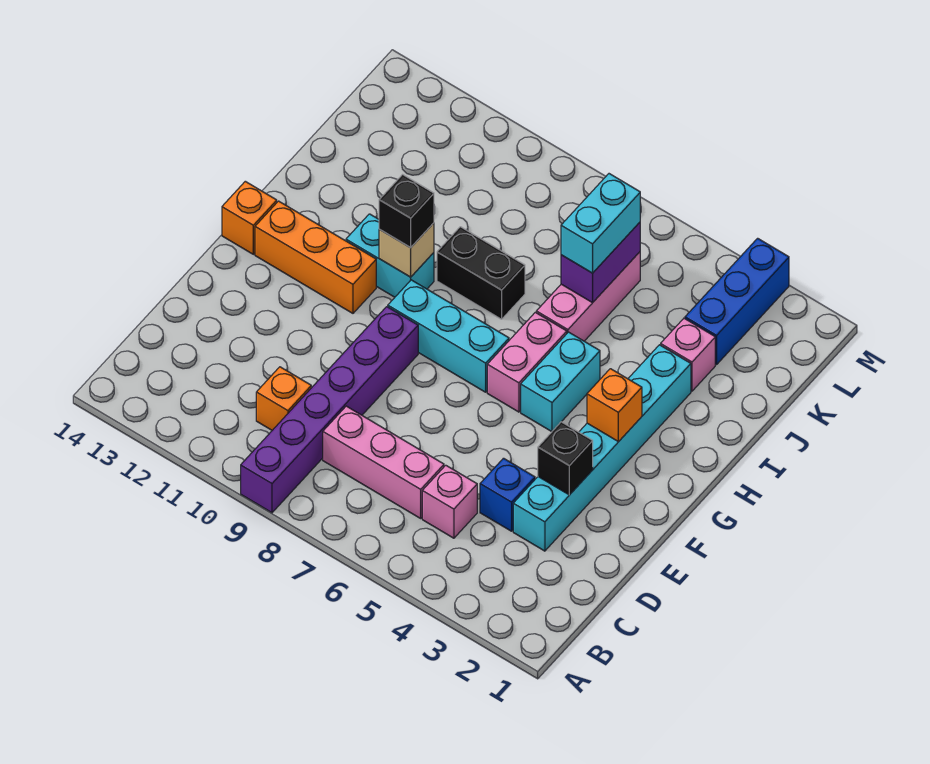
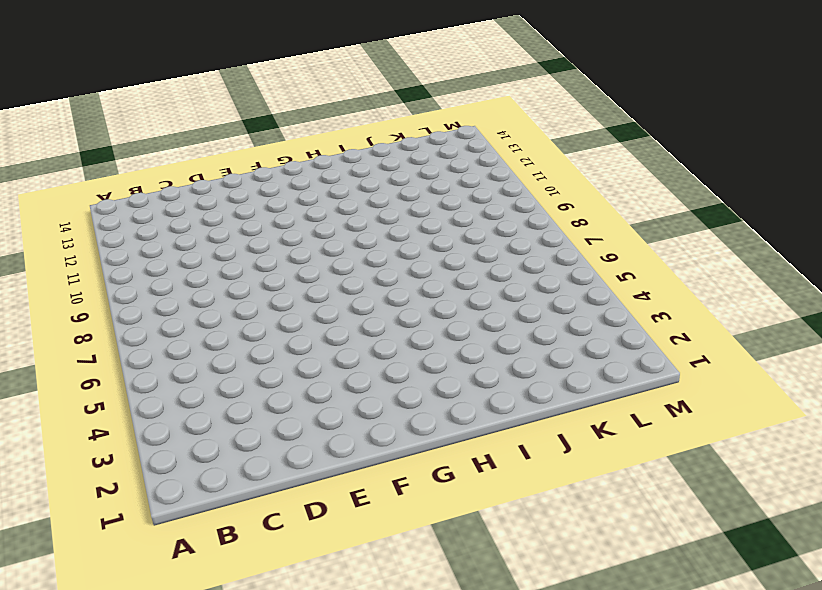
none -> purple brick A9:F9 level 1
none -> pink brick C5 level 1
none -> pink brick C6:C8 level 1

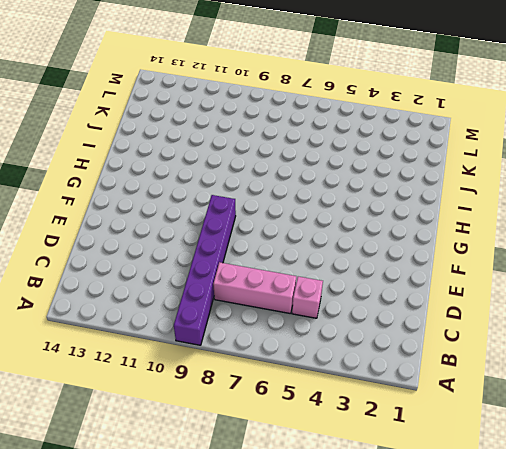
none -> orange brick C10 level 1
none -> cyan brick D3:I3 level 1
none -> blue brick D4 level 1

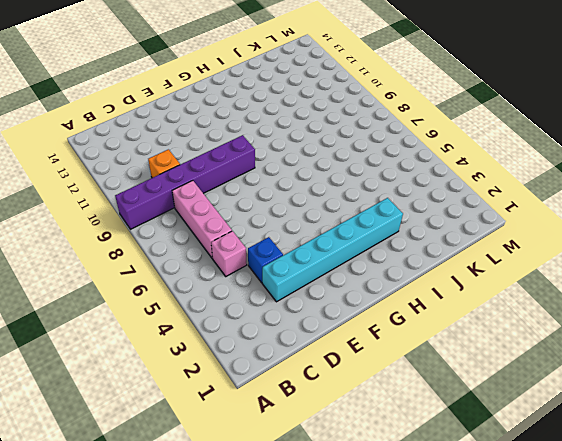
none -> cyan brick G5:H5 level 1
none -> pink brick G6:H6 level 1
none -> cyan brick G7:G9 level 1

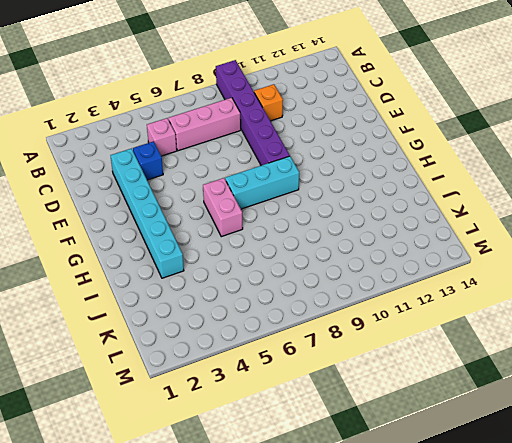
none -> cyan brick G5:H5 level 1
none -> orange brick G11:G13 level 1
none -> orange brick G14 level 1

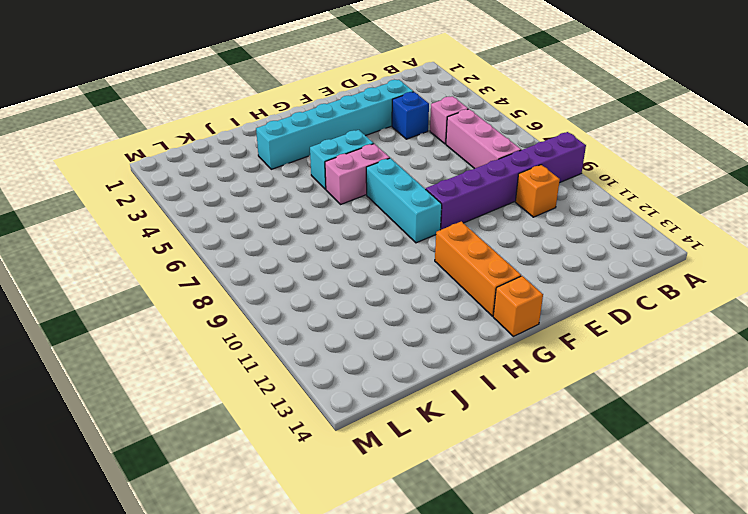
none -> cyan brick H10:H11 level 1
none -> pink brick I6:K6 level 1
none -> black brick I8:I9 level 1

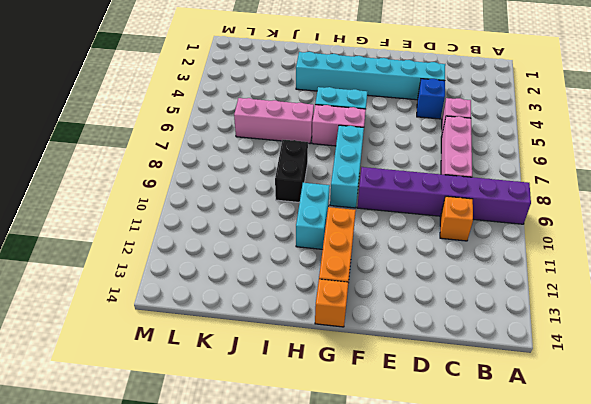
none -> pink brick J3 level 1
none -> blue brick K3:M3 level 1
none -> black brick E3 level 2

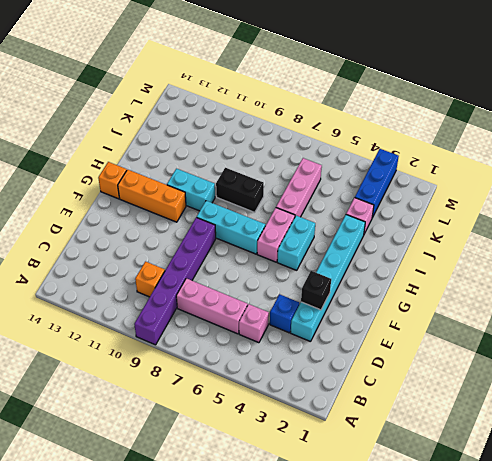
none -> orange brick G3 level 2
none -> tan brick H10 level 2
none -> purple brick J6:K6 level 2

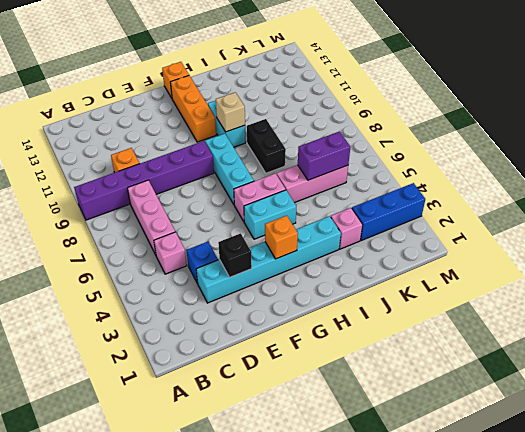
none -> black brick H10 level 3
none -> cyan brick J6:K6 level 3

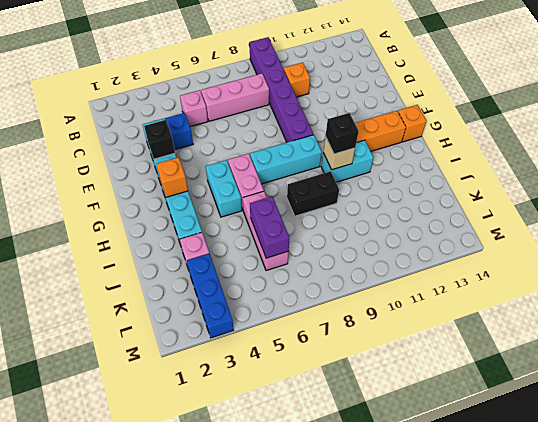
none -> cyan brick J6:K6 level 3

